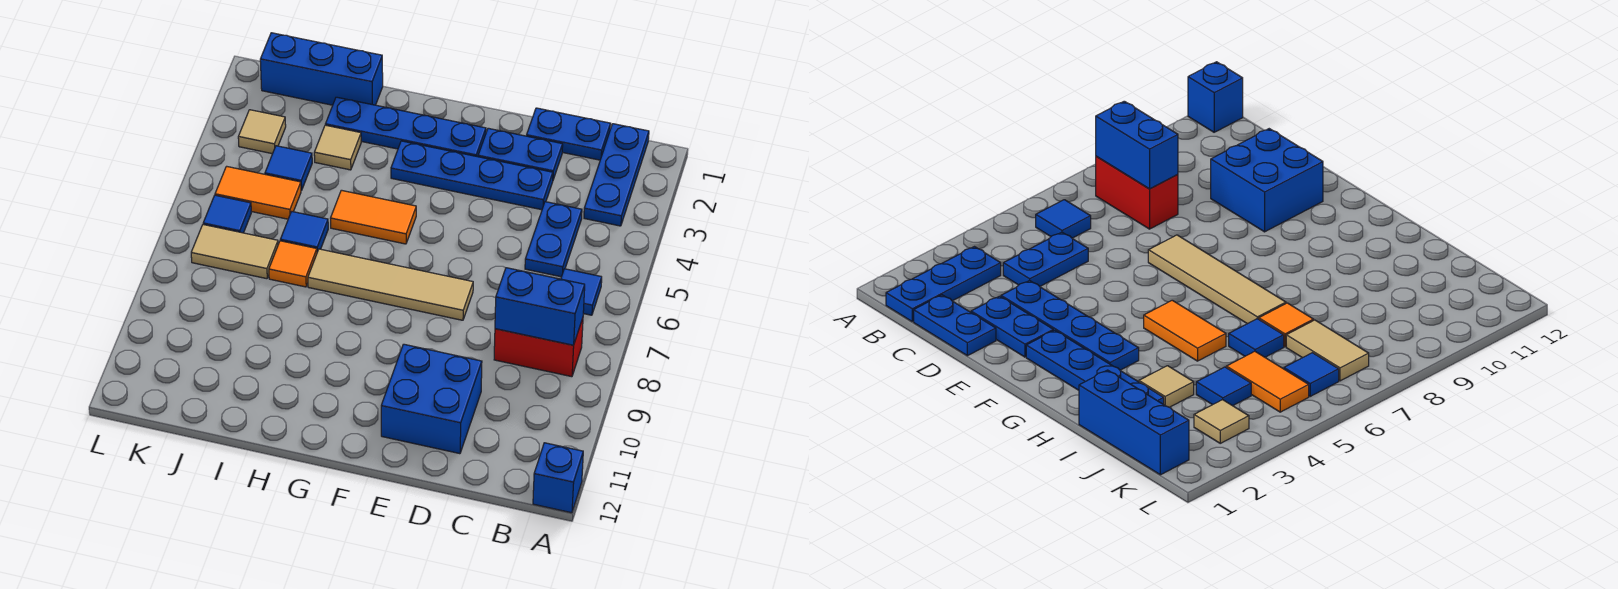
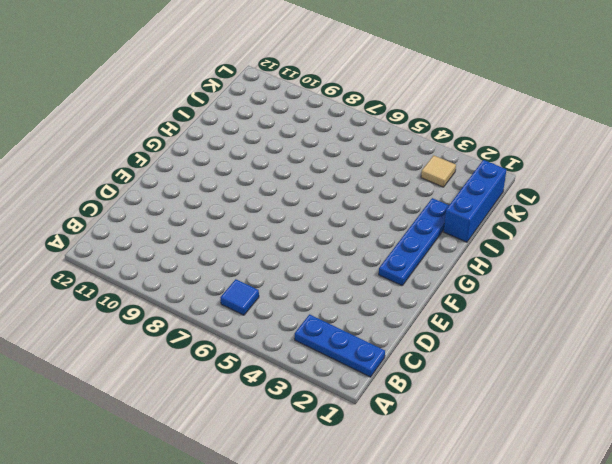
none -> blue brick A12 level 1
none -> red brick B8:C8 level 1
none -> blue plate C1:D1 level 1

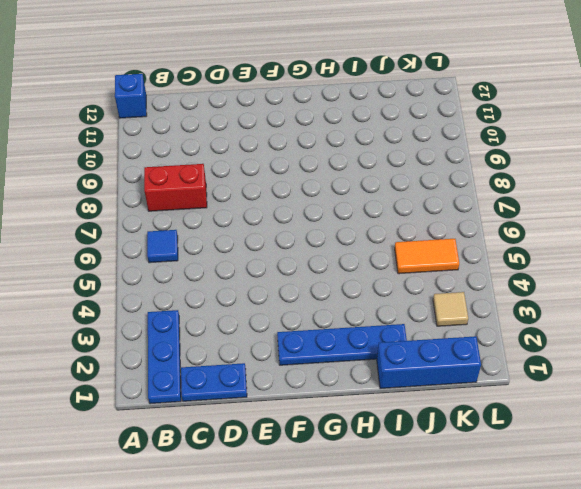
none -> blue plate C4:C5 level 1
none -> blue plate D2:E2 level 1
none -> blue plate D3:G3 level 1

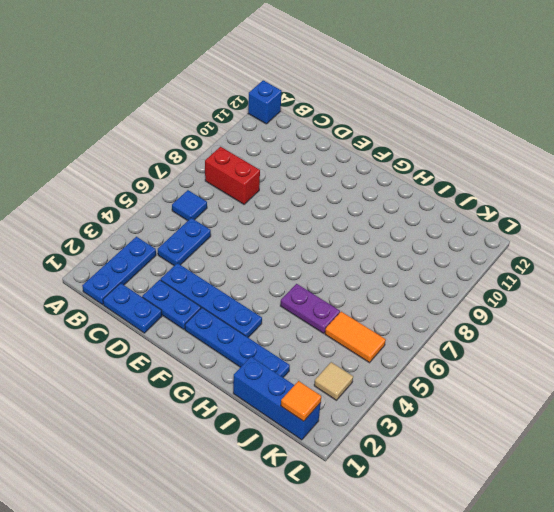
purple plate H5:I5 level 1 -> orange tile G5:H5 level 1
orange tile K1 level 2 -> orange tile I7 level 1
none -> blue brick D10:E11 level 1
none -> tan tile E7:H7 level 1
none -> tan tile I3 level 1

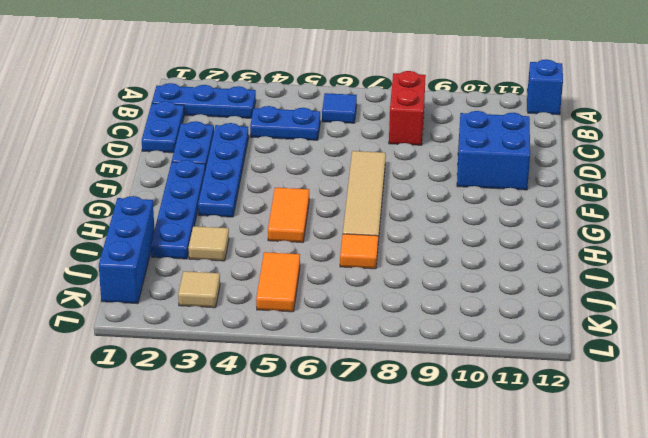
none -> blue tile I6 level 1
none -> blue tile J4 level 1
none -> tan tile J7:K7 level 1

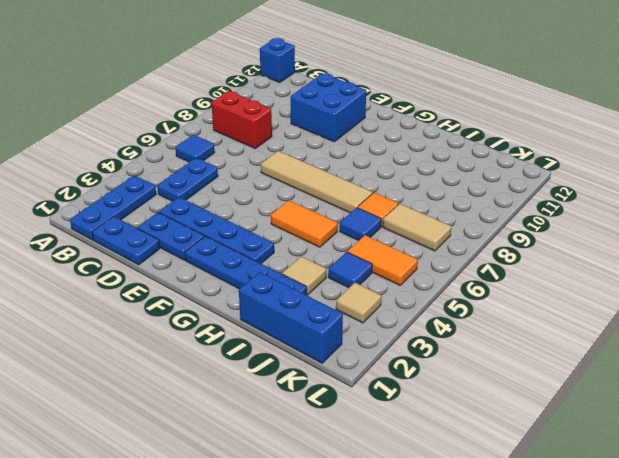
none -> blue tile K6 level 1
none -> blue brick B8:C8 level 2

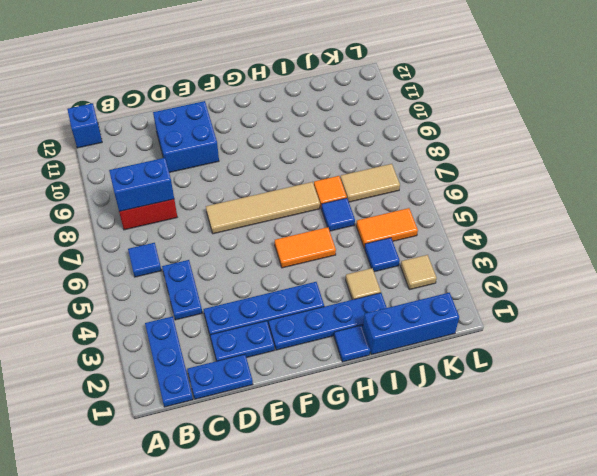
blue tile H1 level 1 -> blue tile K6 level 1

